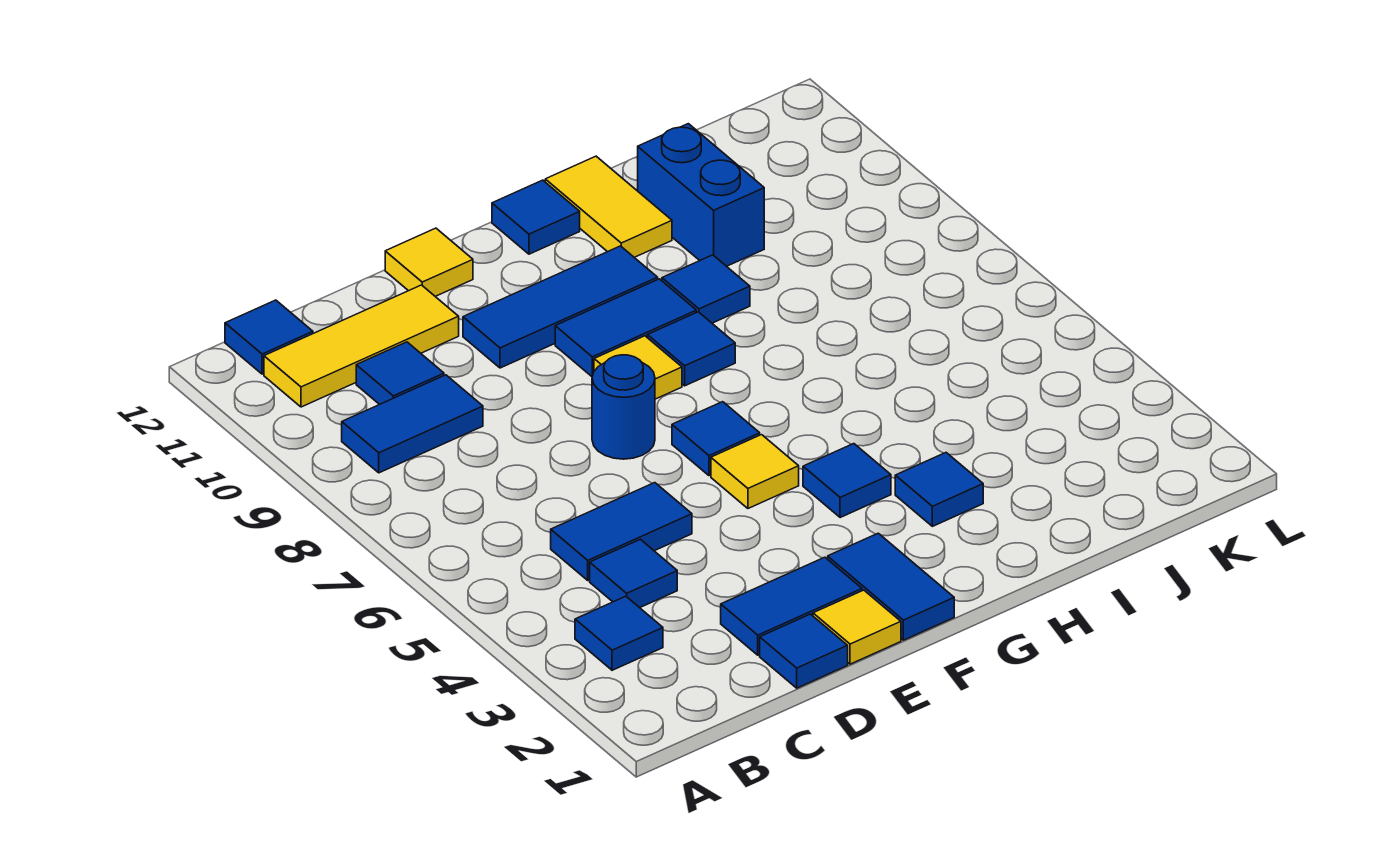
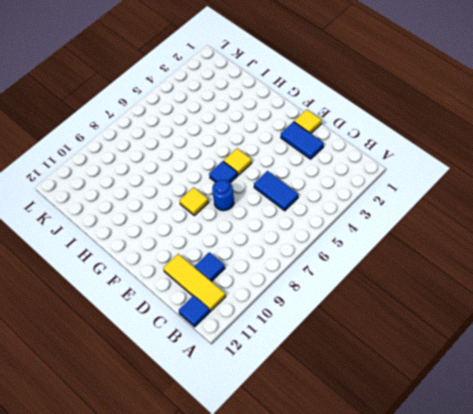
none -> blue tile B3 level 1
none -> blue tile B9:C9 level 1
none -> blue tile C4 level 1

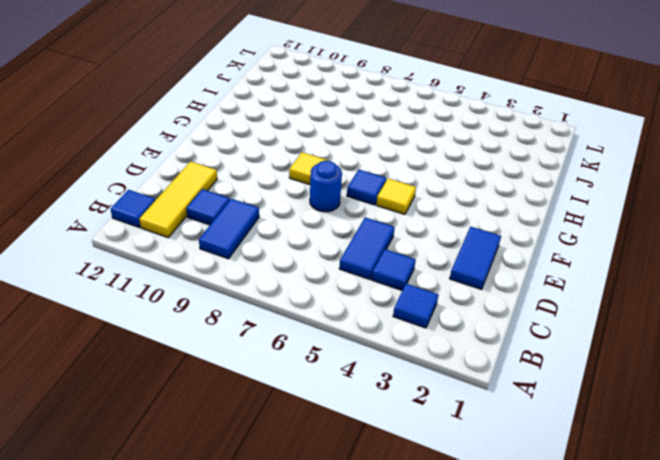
none -> blue tile D1 level 1
none -> yellow tile E1 level 1
none -> blue tile E10:G10 level 1

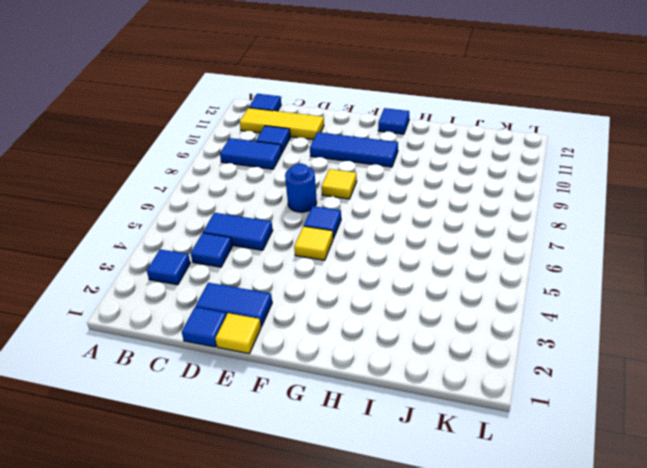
none -> yellow tile E12 level 1
none -> blue tile F1:F2 level 1
none -> blue tile F9:G9 level 1

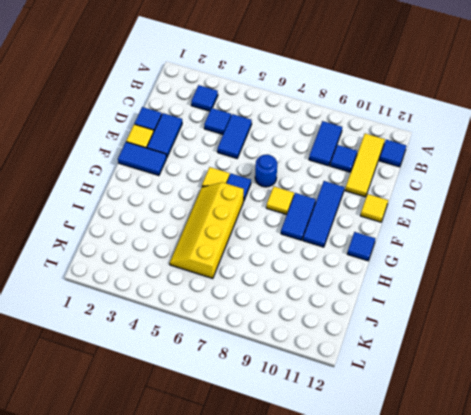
yellow slope G5:J6 level 1 top 6 -> none
none -> blue tile G4 level 1
none -> blue tile G8 level 1
none -> blue tile H3 level 1

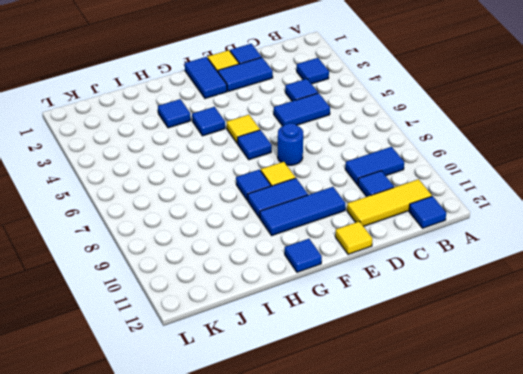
none -> blue tile H9 level 1
none -> yellow tile H11:H12 level 1
none -> blue brick I10:I11 level 1

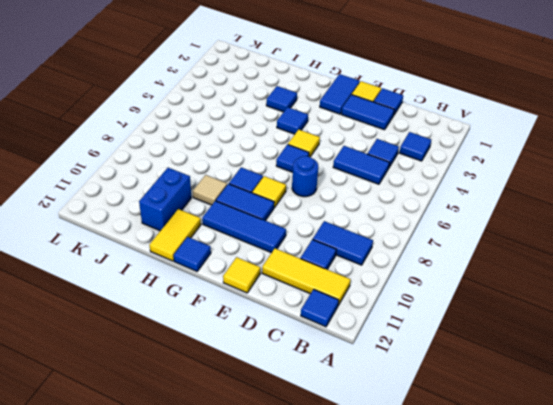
tan tile H9 level 1 -> blue tile H9 level 1

